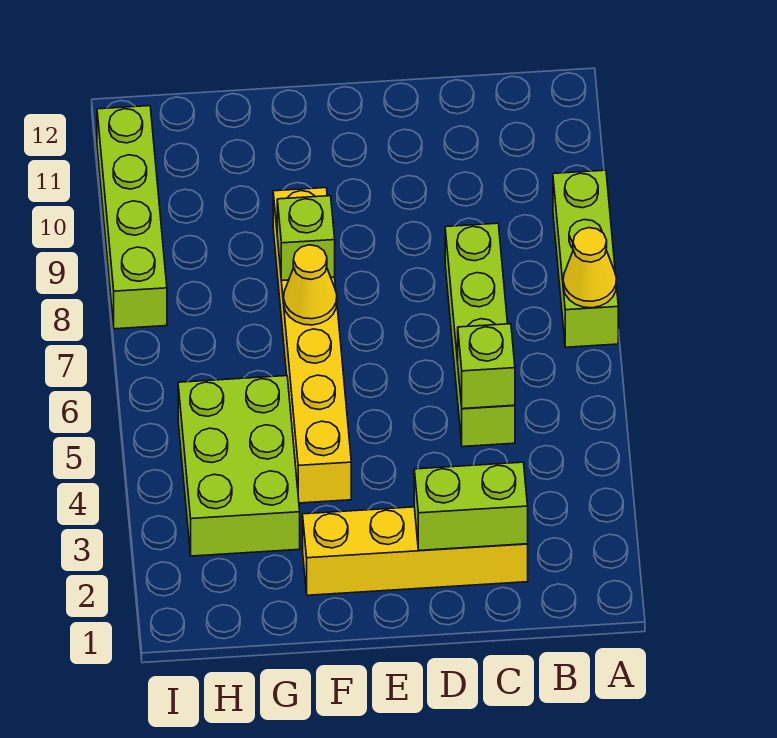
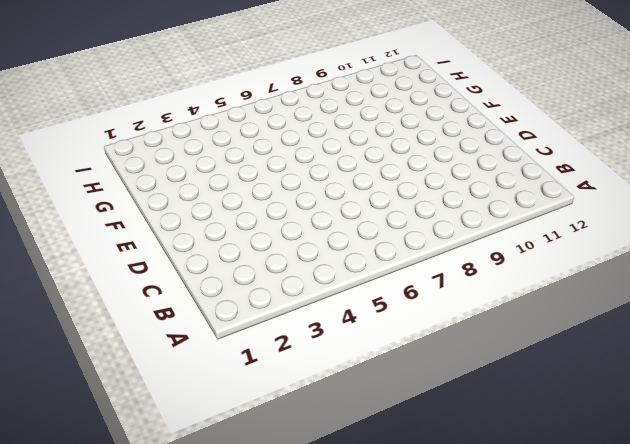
none -> lime brick A7:A9 level 1
none -> yellow brick C2:F2 level 1

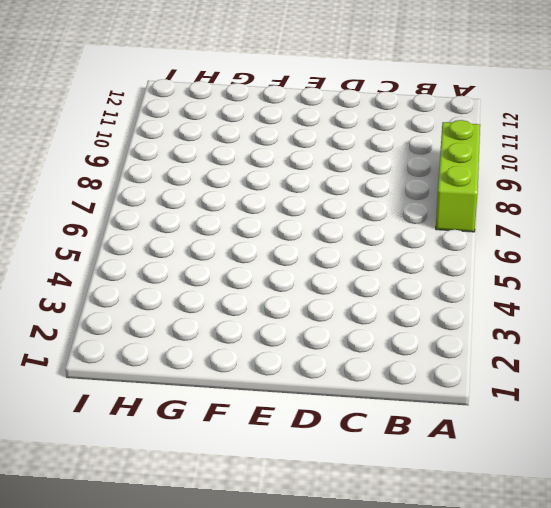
none -> yellow brick C2:F2 level 1
none -> lime brick C5:C8 level 1

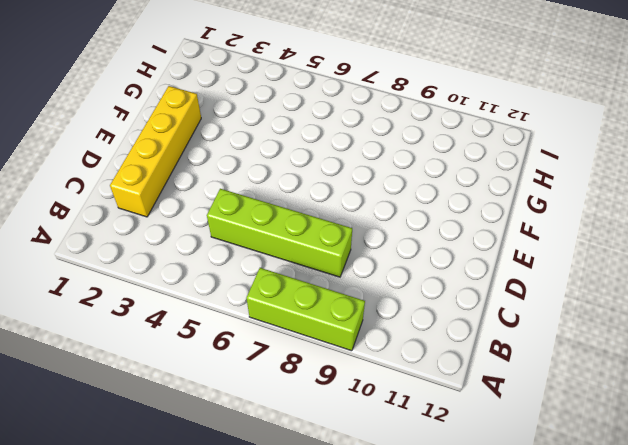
none -> yellow brick F4:F9 level 1
none -> lime brick G3:H5 level 1

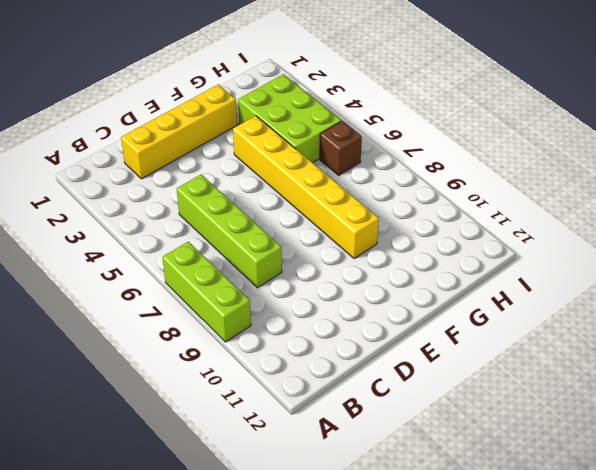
brown brick H6 level 1 -> none
none -> lime brick I8:I11 level 1
none -> yellow cone A7 level 2

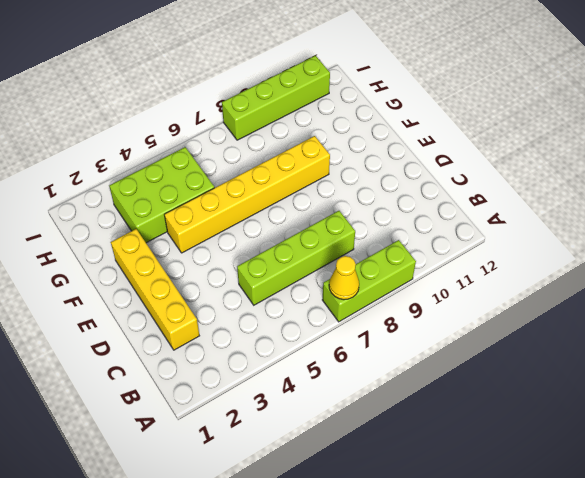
none -> lime brick C2:D2 level 2
none -> lime brick C5 level 2

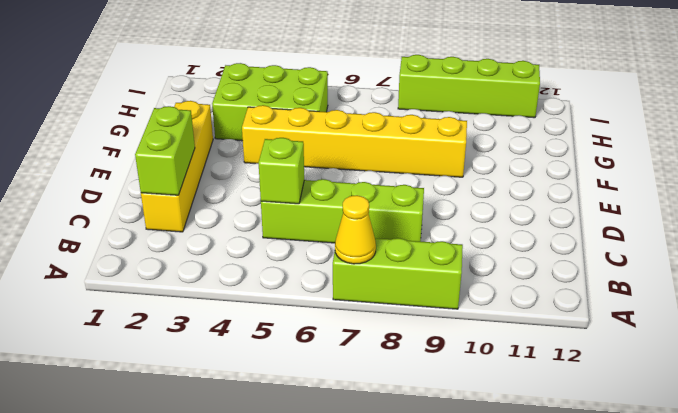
none -> yellow cone F7 level 2
none -> lime brick F8 level 2

